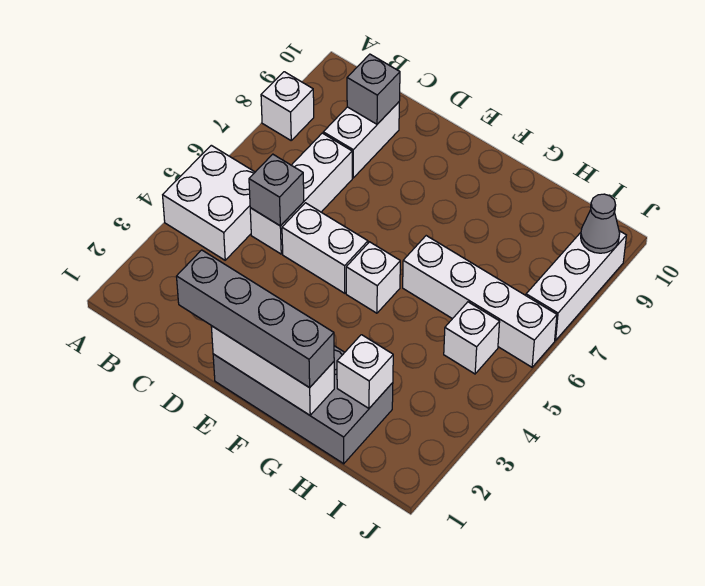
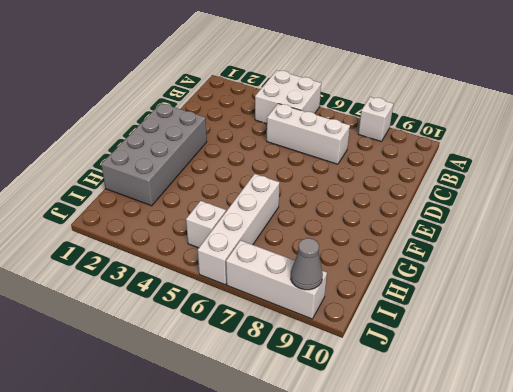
none -> white brick C8:C9 level 1
none -> white brick D5:E5 level 1
none -> white brick F5 level 1

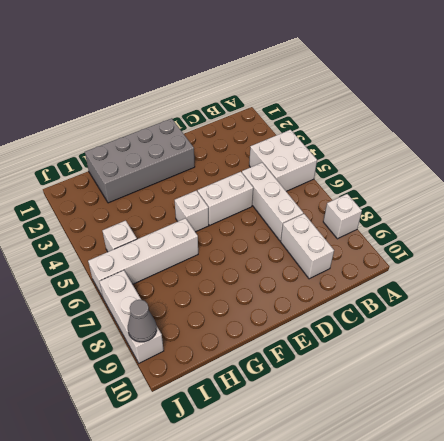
none -> grey brick C5 level 2
none -> grey brick C9 level 2
none -> white brick E1:G1 level 2

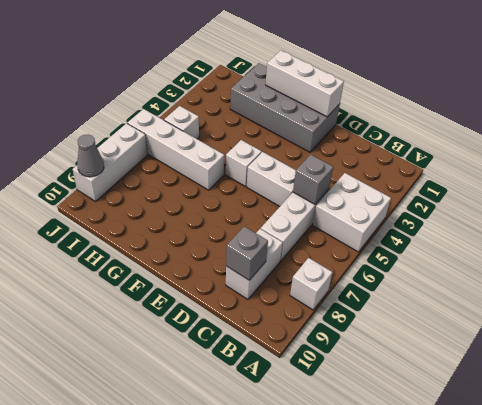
none -> white brick H2 level 2
none -> grey brick D1:G1 level 3

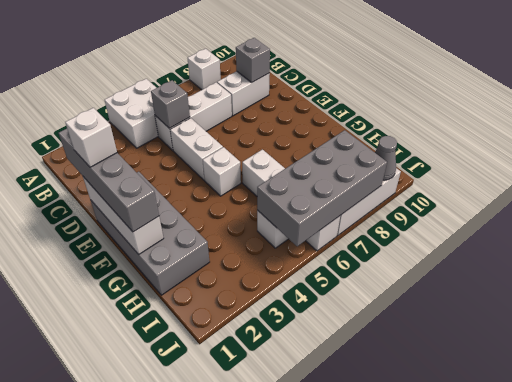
white brick E1 level 4 -> white brick H2 level 2
grey brick I5:J8 level 2 -> none

